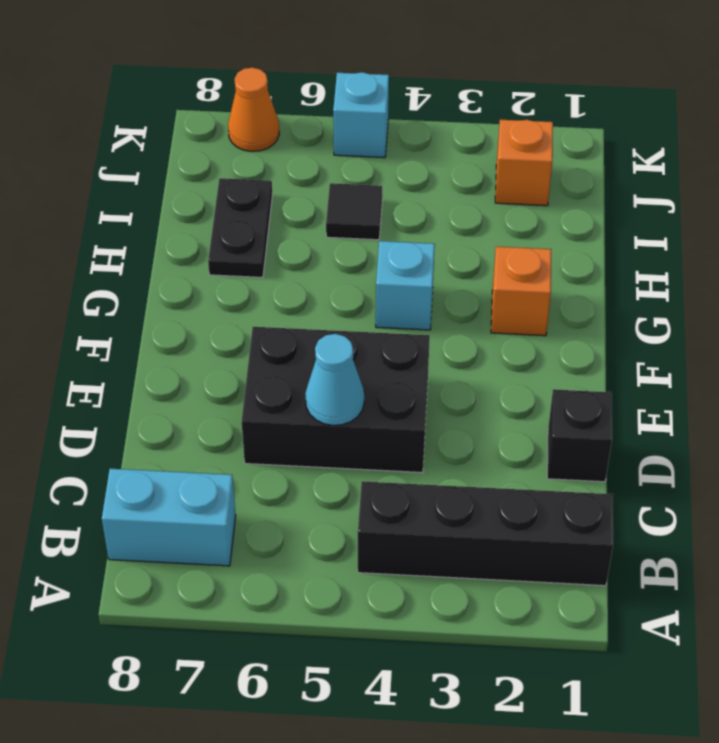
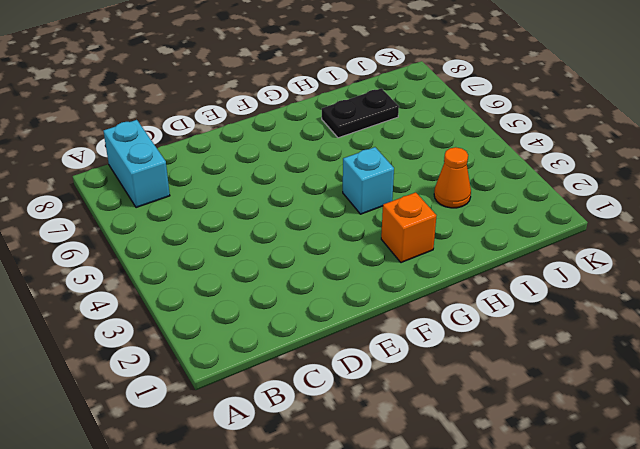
orange cone I3 level 1 -> orange cone K7 level 1
none -> black brick B1:B4 level 1
none -> black brick D1 level 1
none -> black brick D4:E6 level 1

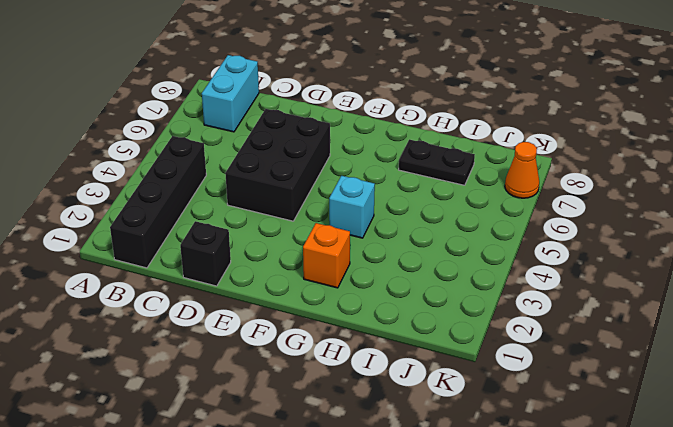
none -> black tile I5 level 1
none -> orange brick J2 level 1
none -> cyan brick K5 level 1

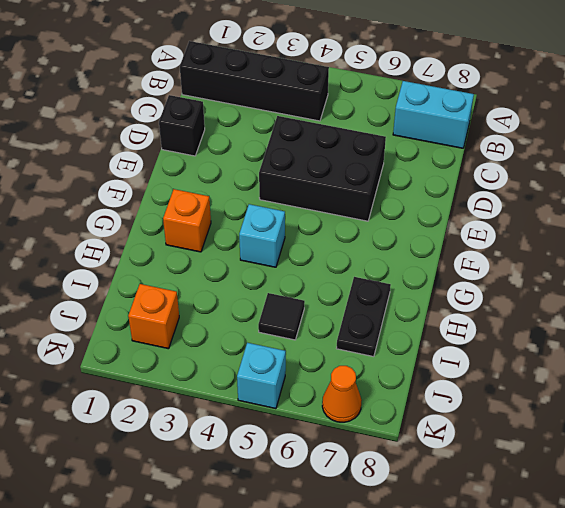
none -> cyan cone D5 level 2

